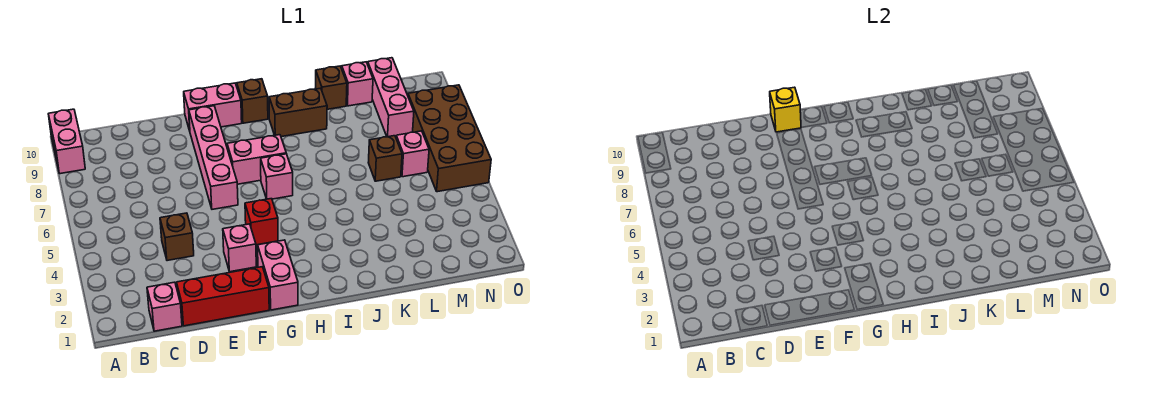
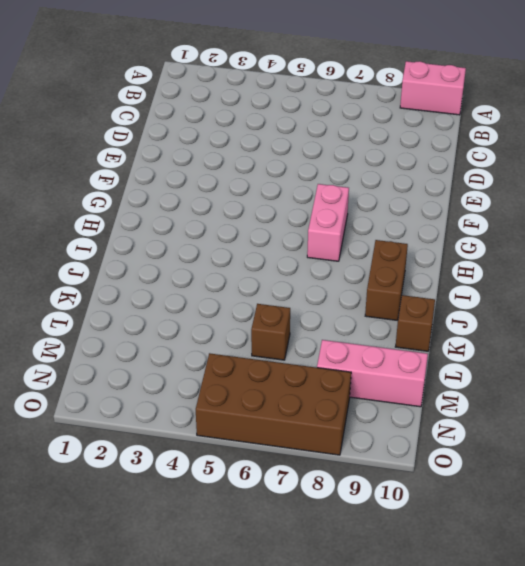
none -> pink brick C1 level 1
none -> red brick D1:F1 level 1
none -> brown brick D4 level 1

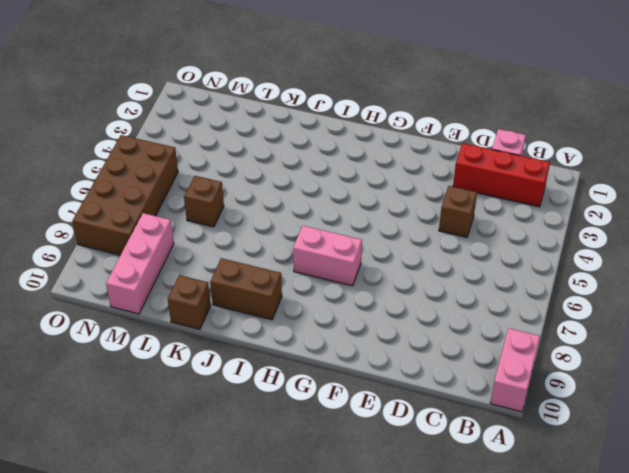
red brick B2:D2 level 1 -> red brick D1:F1 level 1
none -> pink brick F3 level 1
none -> pink brick F6:F9 level 1
none -> pink brick F10:G10 level 1

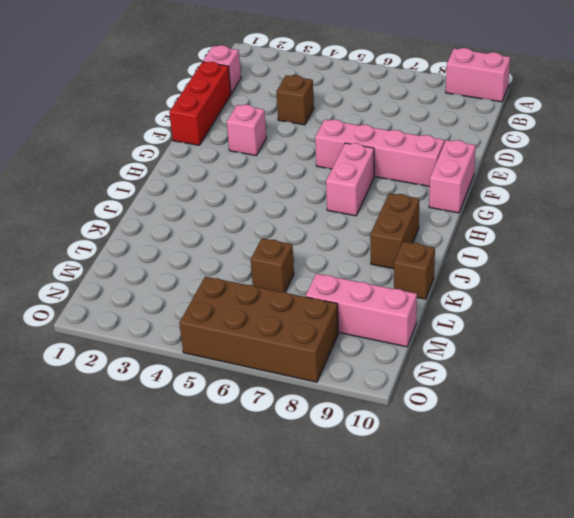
none -> pink brick G1:G2 level 1
none -> red brick G4 level 1
none -> pink brick H6 level 1

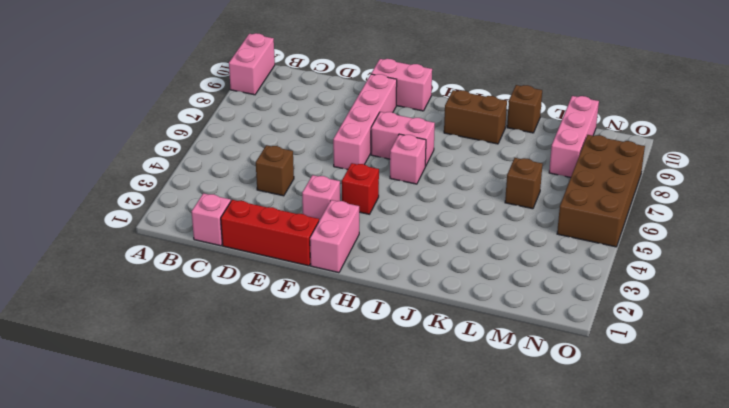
none -> brown brick H10 level 1
none -> pink brick L10 level 1
none -> pink brick M6 level 1

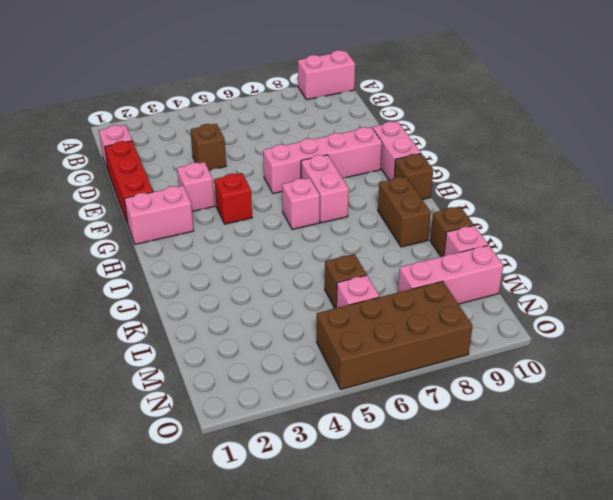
none -> yellow brick F10 level 2

